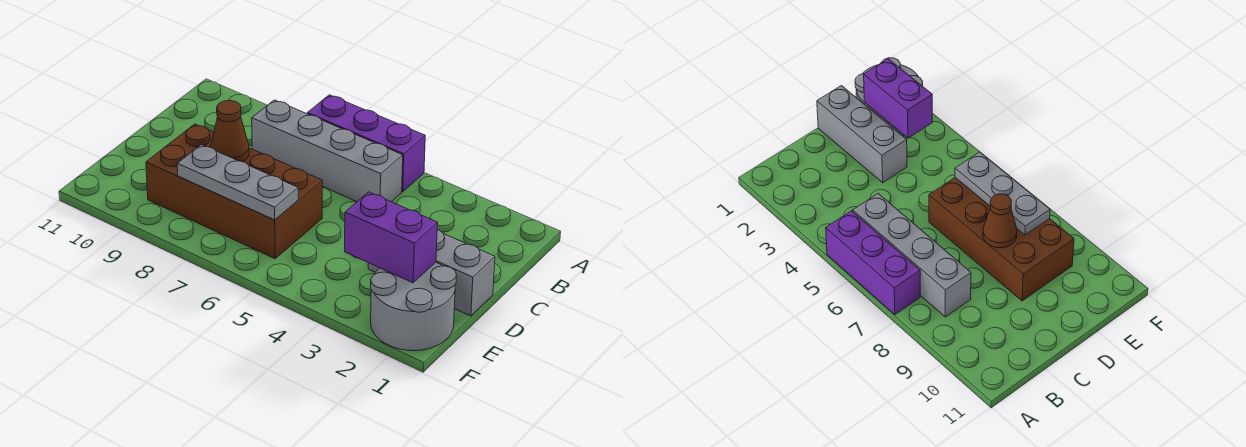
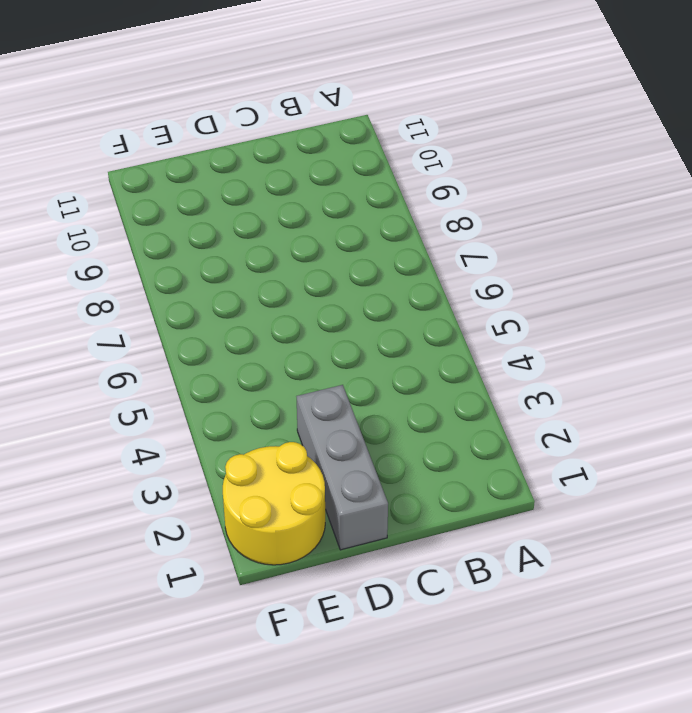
yellow round brick E1:F2 level 1 -> grey round brick E1:F2 level 1
none -> purple brick A5:A7 level 1
none -> grey brick B5:B8 level 1

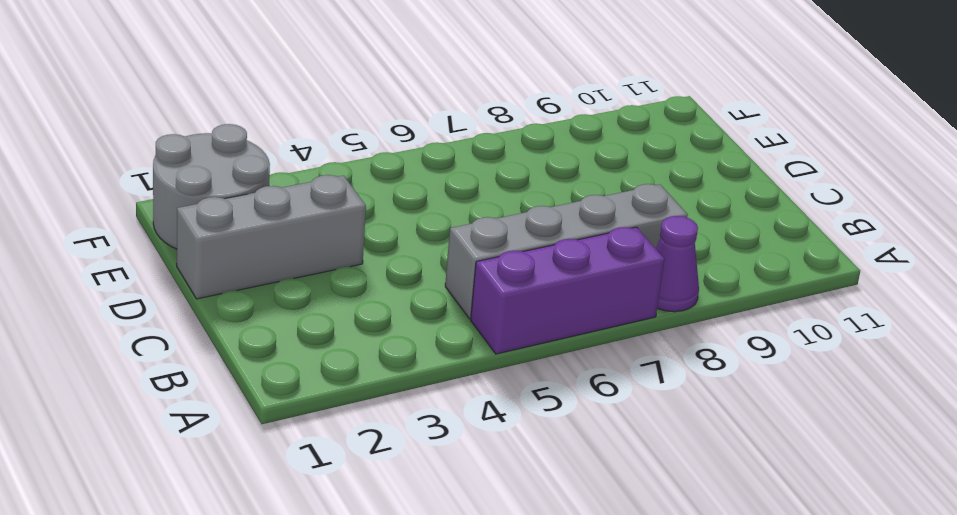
purple cone A8 level 1 -> none
none -> brown brick D6:E9 level 1
none -> brown cone D8 level 2

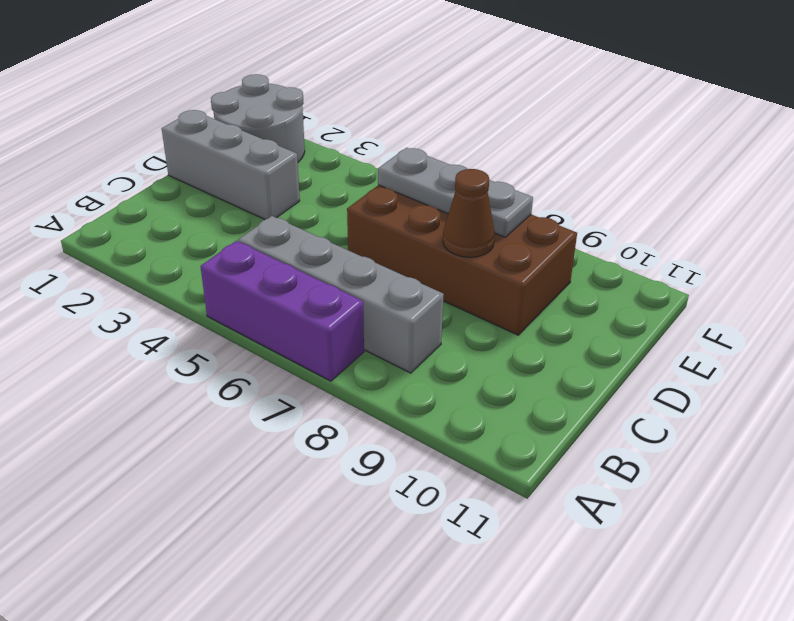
none -> purple brick E2:E3 level 2

